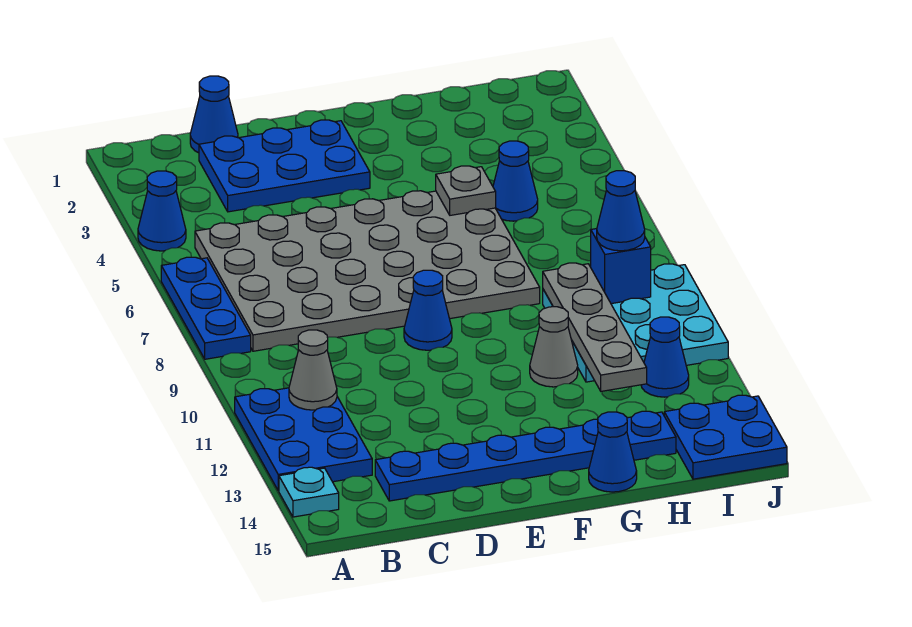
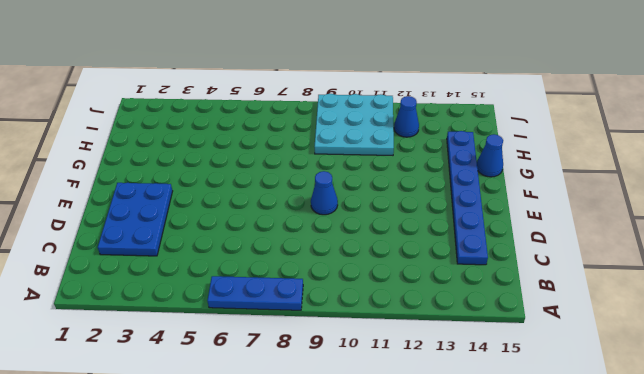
none -> blue cone A4 level 1
none -> blue plate A11:B13 level 1
none -> cyan plate A14 level 1

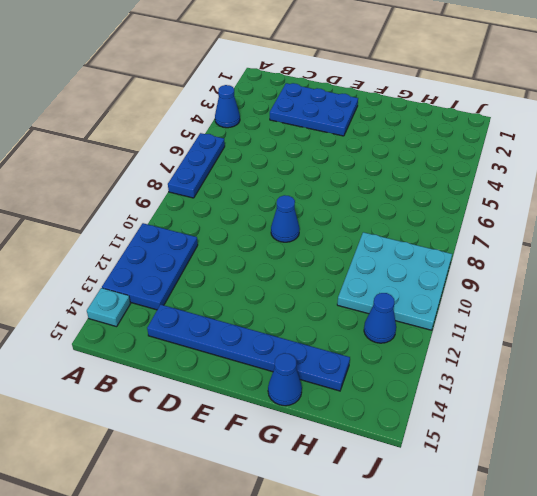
none -> grey plate B5:G8 level 1
none -> blue cone C1 level 1
none -> grey cone G11 level 1

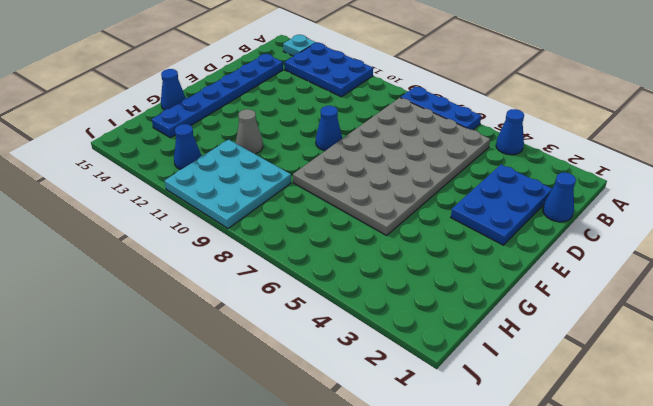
none -> blue cone H5 level 1
none -> blue plate I14:J15 level 1
none -> grey cone B11 level 2

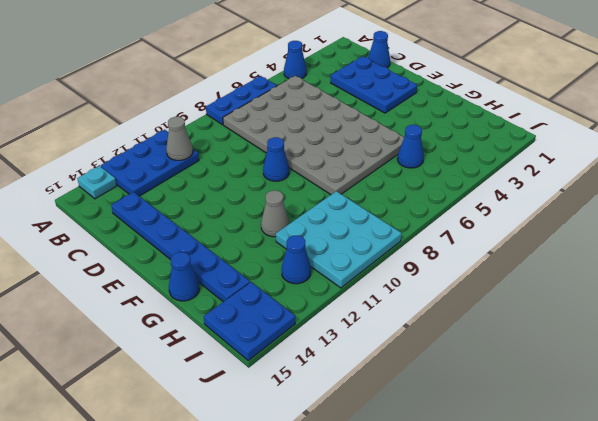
none -> grey plate G5 level 2
none -> grey plate H9:H12 level 2
none -> blue brick I9 level 2

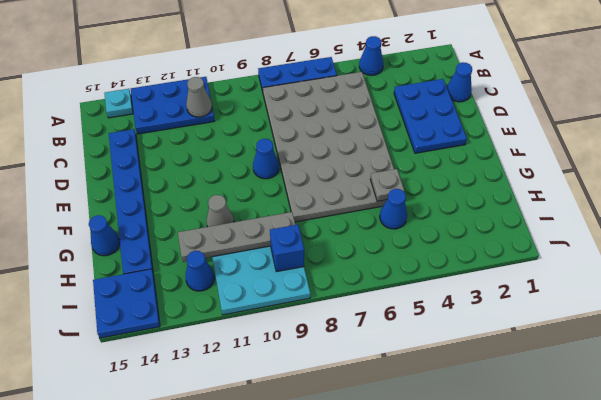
none -> blue cone I9 level 3

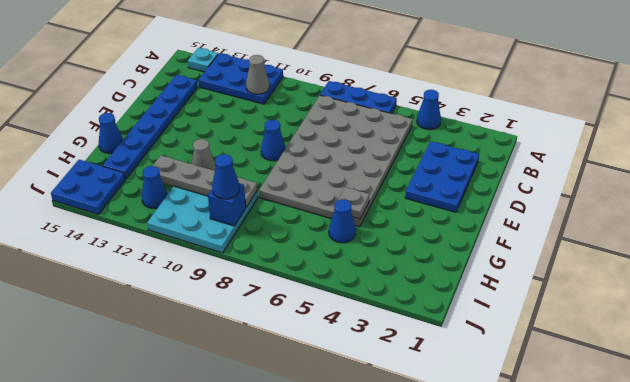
none -> blue cone C1 level 1

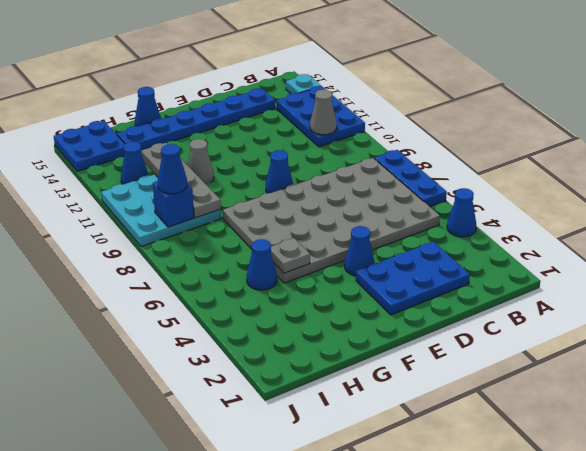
blue cone E4 level 1 -> blue cone C1 level 1

